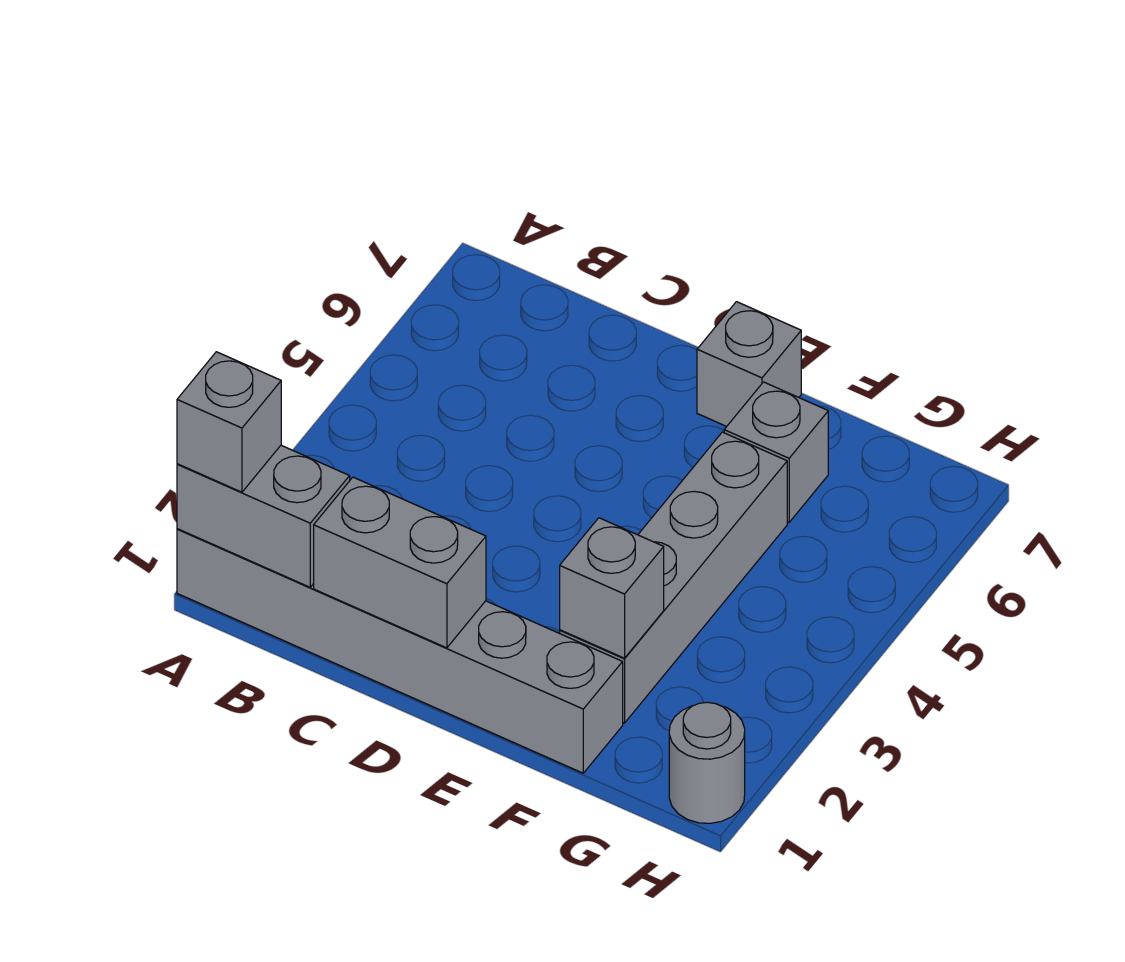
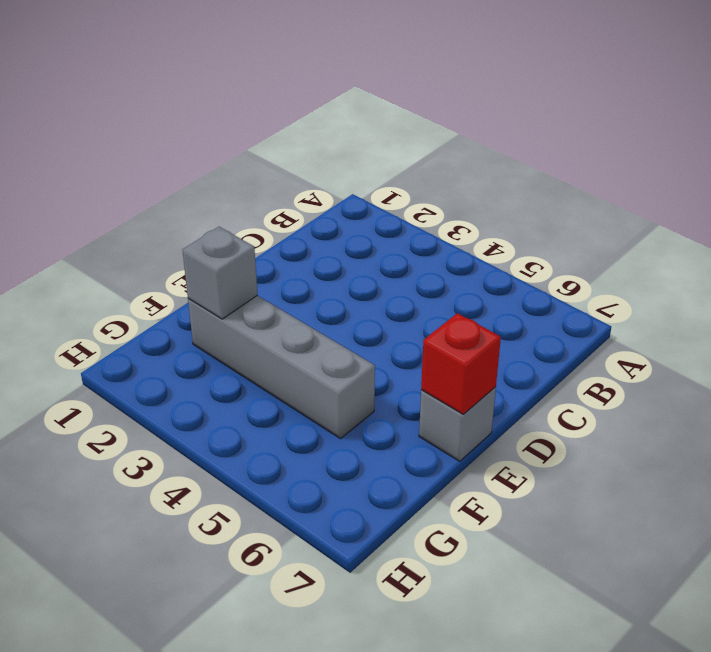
red brick E7 level 2 -> none
none -> grey brick A1:F1 level 1
none -> grey brick F6 level 1

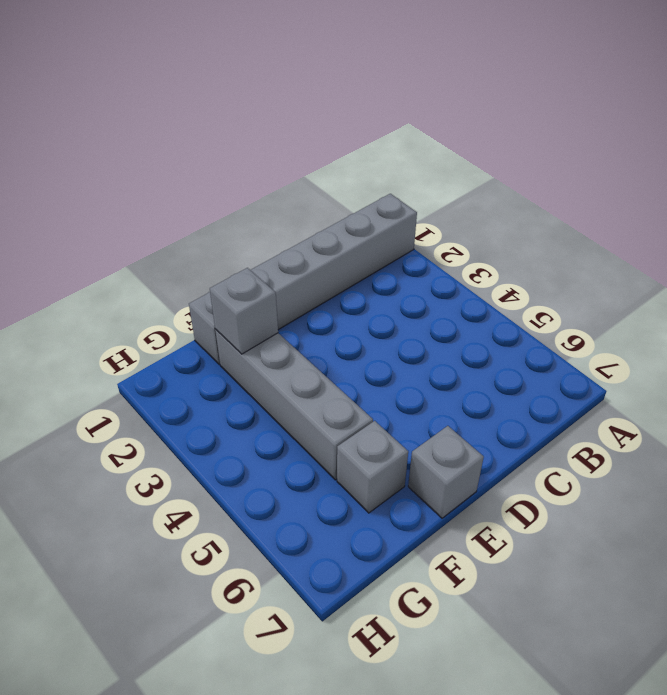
none -> grey round brick H1 level 1
none -> grey brick A1:B1 level 2

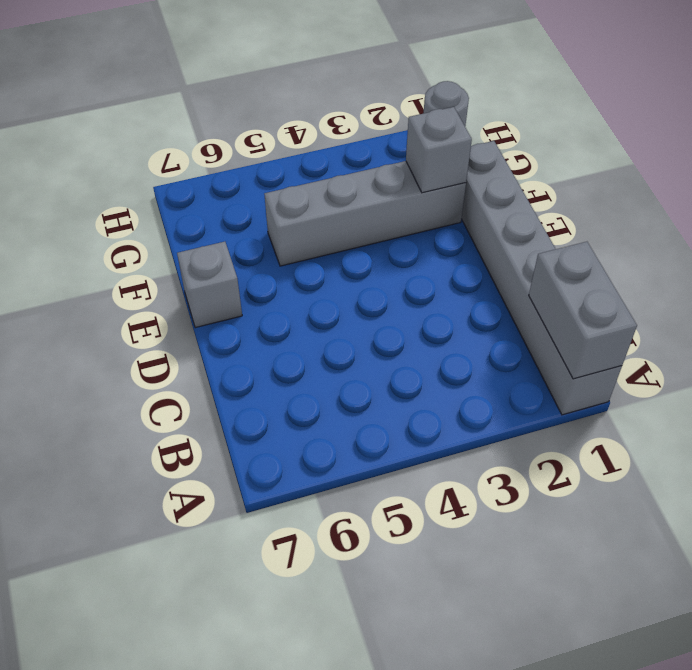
none -> grey brick F6 level 1
none -> grey brick C1:D1 level 2

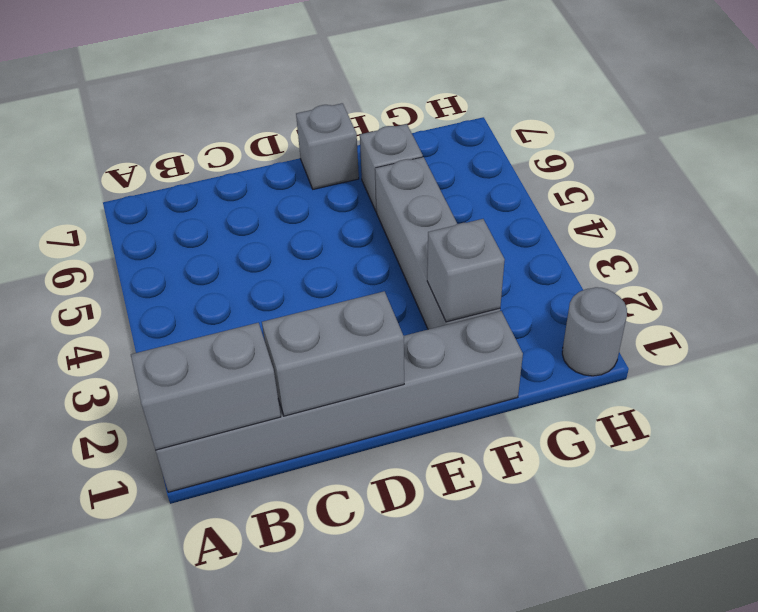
none -> grey brick A1 level 3

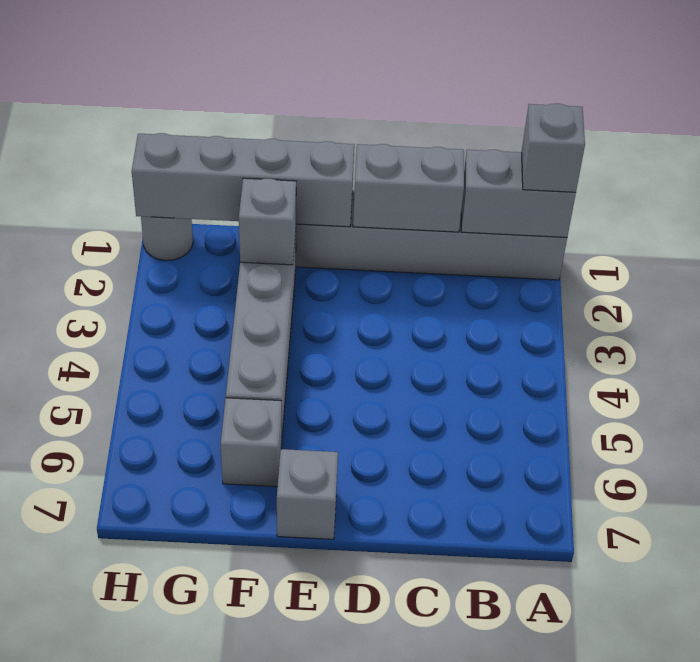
grey brick E1:H1 level 2 -> none

